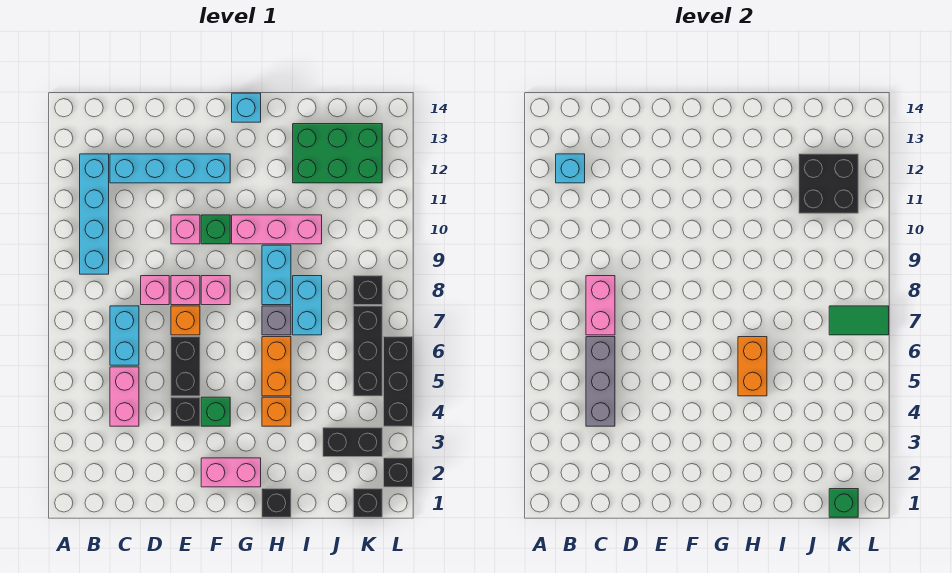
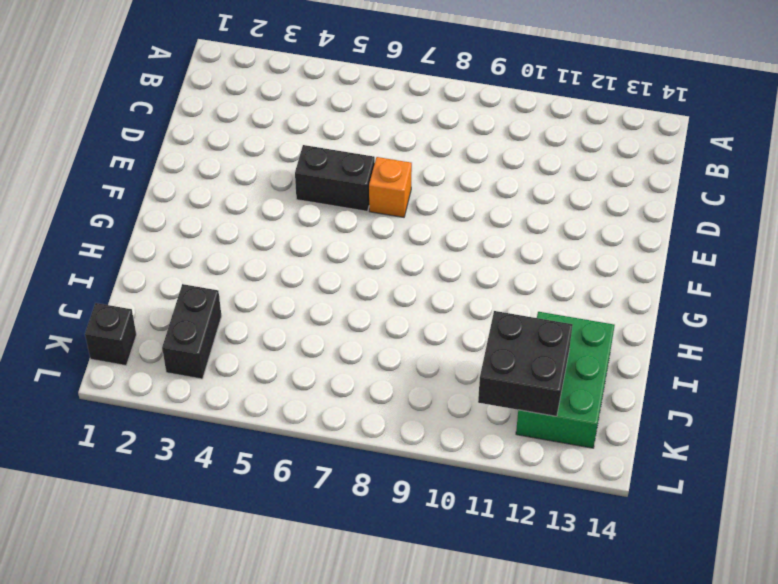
none -> cyan brick B9:B12 level 1
none -> pink brick C4:C5 level 1
none -> cyan brick C6:C7 level 1
none -> cyan brick C12:F12 level 1

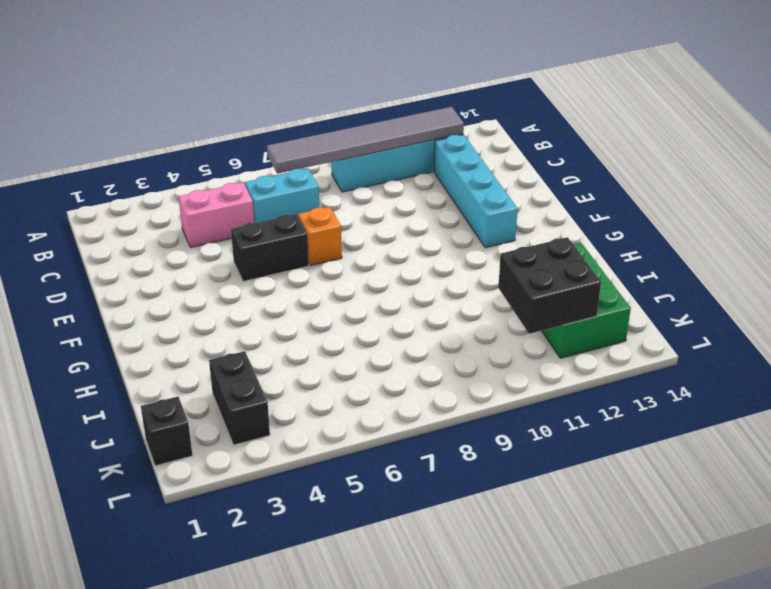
grey tile B7:B12 level 2 -> cyan brick B12 level 2
none -> pink brick D8 level 1
none -> black brick E4 level 1
none -> pink brick E8 level 1
none -> pink brick E10 level 1

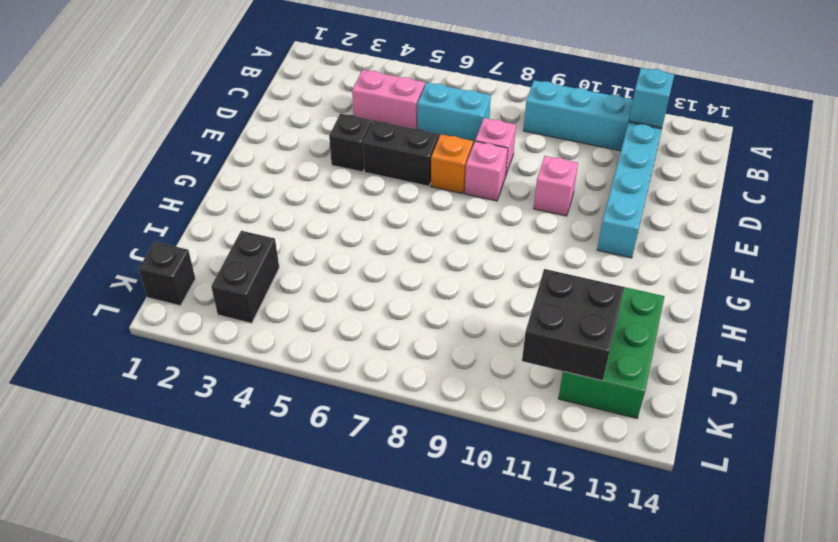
none -> pink brick F2:G2 level 1
none -> green brick F4 level 1
none -> pink brick F8 level 1
none -> green brick F10 level 1

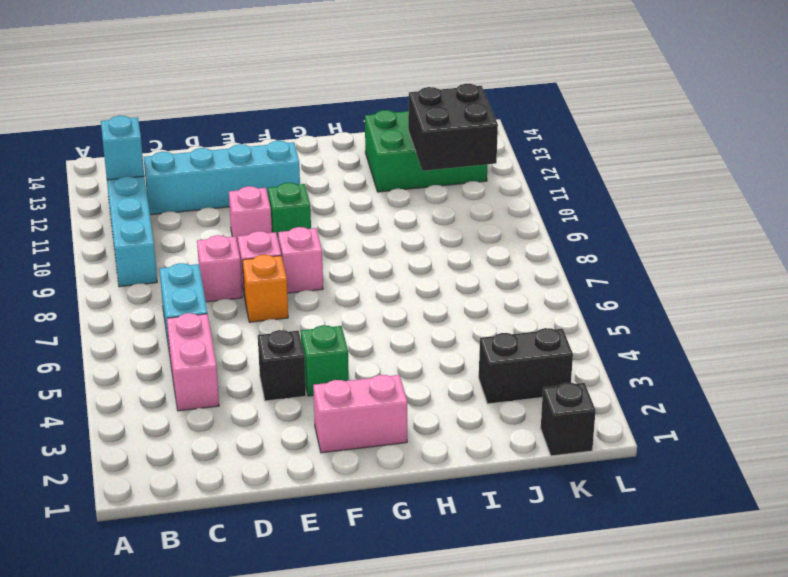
none -> black brick E5:E6 level 1
none -> pink brick G10:I10 level 1
none -> cyan brick G14 level 1
none -> black brick H1 level 1

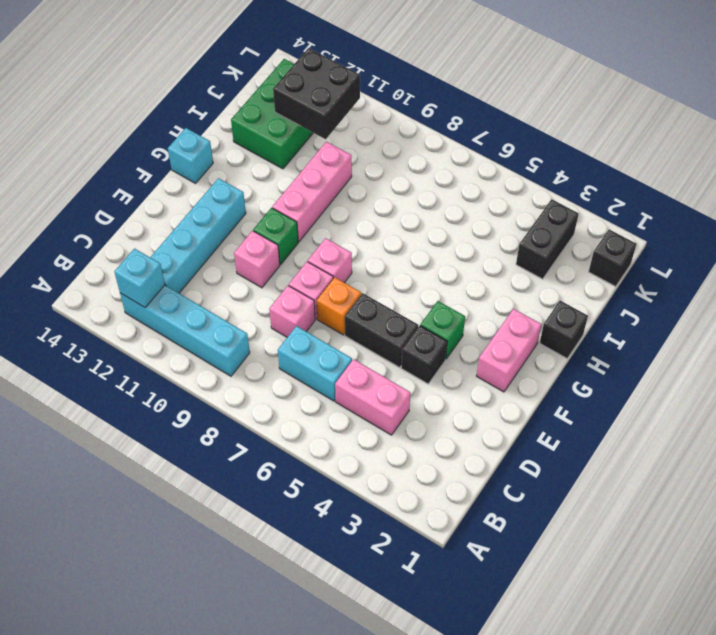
none -> orange brick H4 level 1
none -> orange brick H5:H6 level 1
none -> grey brick H7 level 1
none -> cyan brick H8:H9 level 1

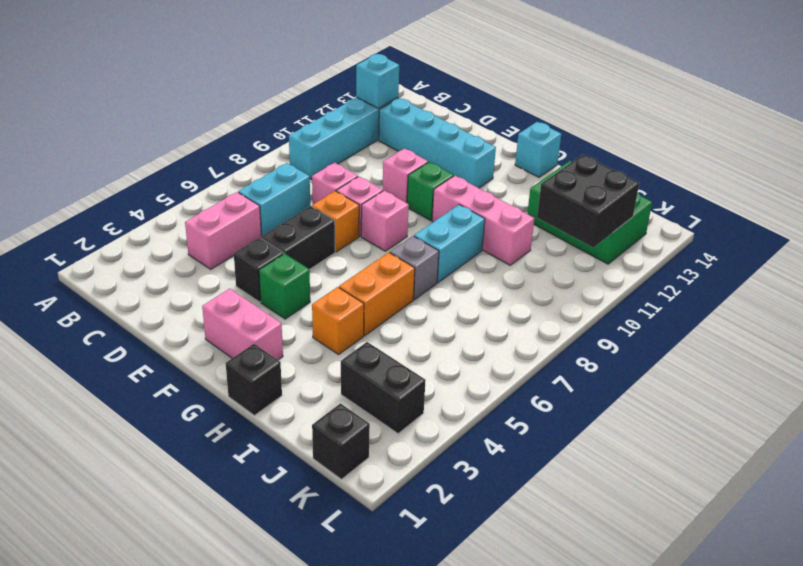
none -> cyan brick I7:I8 level 1
none -> black brick K5:K7 level 1
none -> black brick K8 level 1
none -> black brick L2 level 1

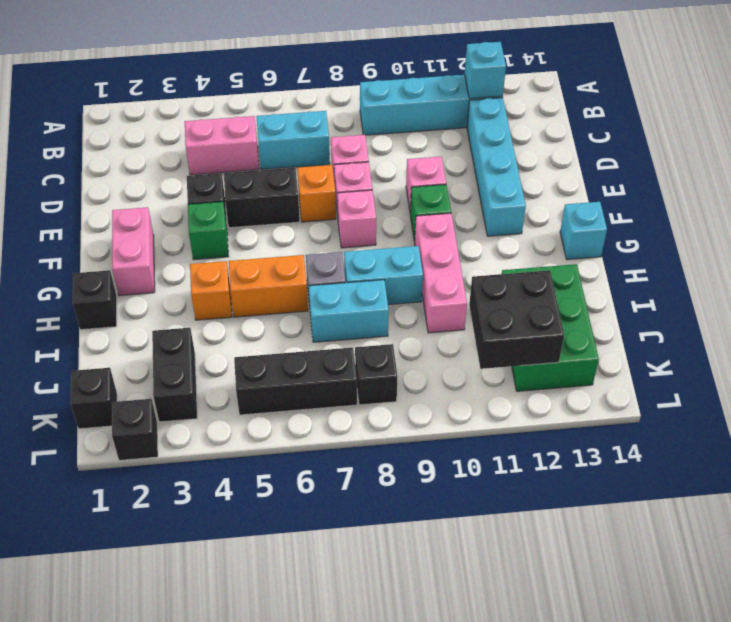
none -> black brick L4:L6 level 1
none -> grey brick C4:C6 level 2
none -> pink brick C7:C8 level 2
none -> orange brick H5:H6 level 2

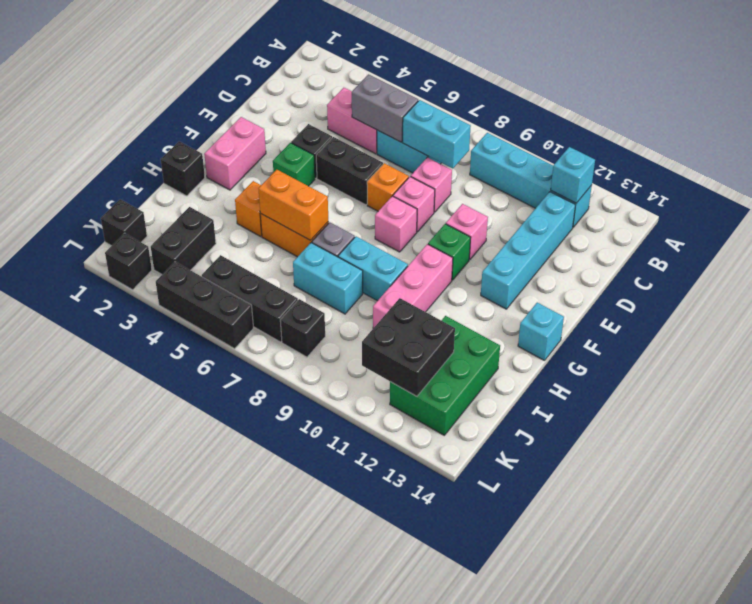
grey brick C5:C6 level 2 -> grey brick C4:C6 level 2
cyan brick C7:C8 level 2 -> pink brick C7:C8 level 2
none -> green brick K1 level 2
none -> green tile K7:L7 level 2

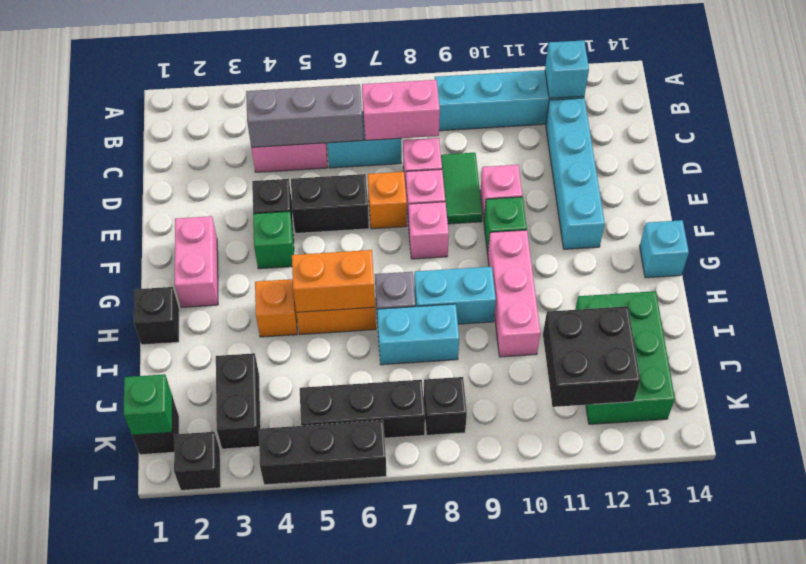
green tile D9:E9 level 1 -> green tile K7:L7 level 2

